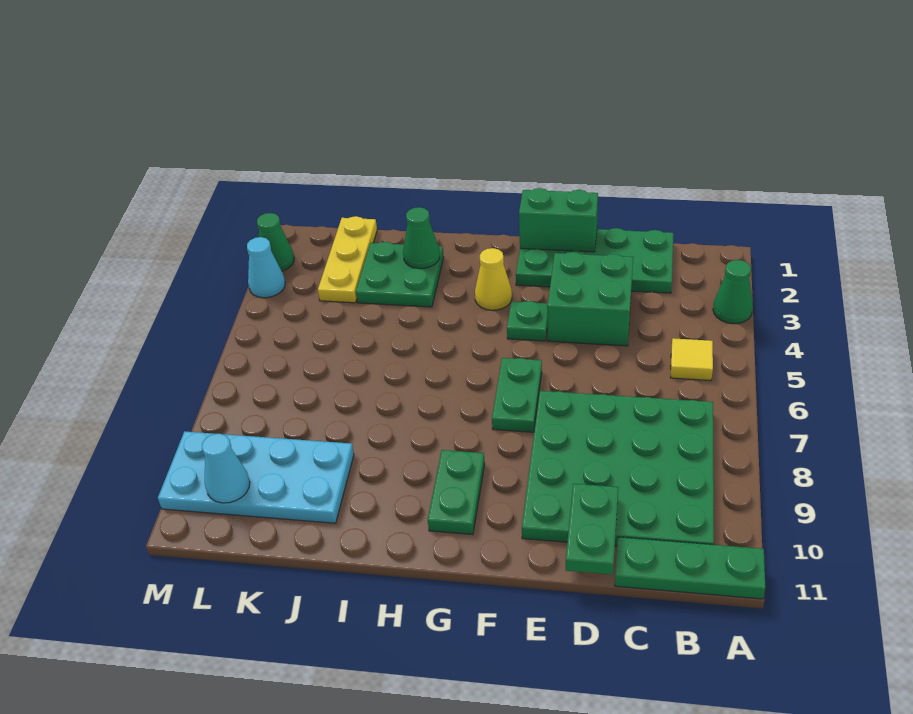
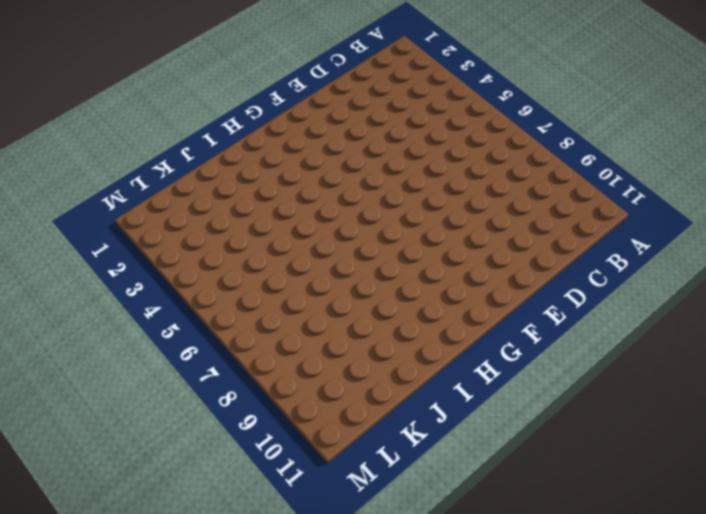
none -> green cone A3 level 1
none -> green plate A11:C11 level 1
none -> yellow tile B5 level 1

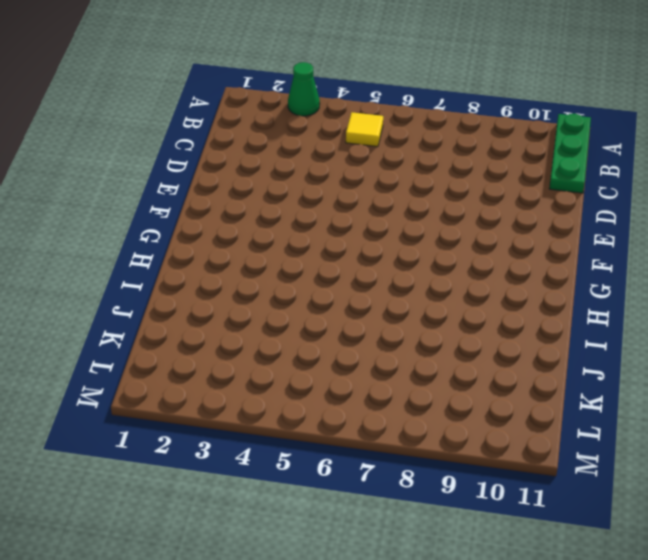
none -> green plate B7:E10 level 1
none -> green plate C1:F2 level 1
none -> green brick D3:E4 level 1

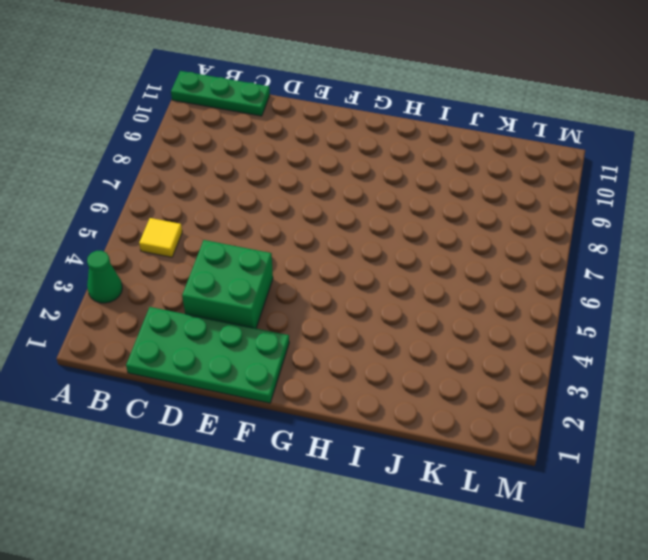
none -> green plate B7:E10 level 1
none -> green plate F4 level 1
none -> green plate F6:F7 level 1

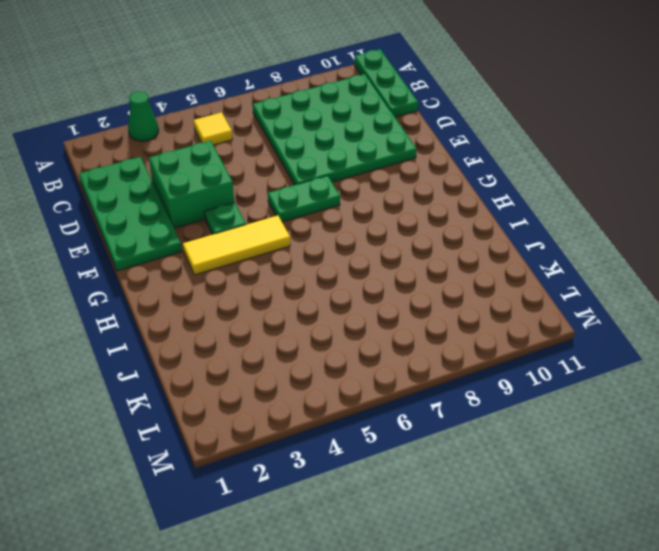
yellow tile G3:G5 level 1 -> yellow cone G3 level 1
none -> green plate G9:G10 level 1
none -> green plate I2:J3 level 1
none -> cyan plate J9:M10 level 1

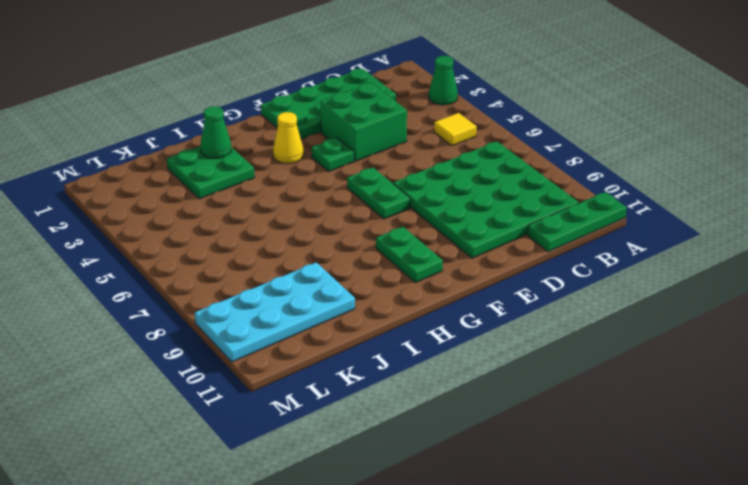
none -> yellow plate K1:K3 level 1
none -> green cone M2 level 1
none -> cyan cone M3 level 1

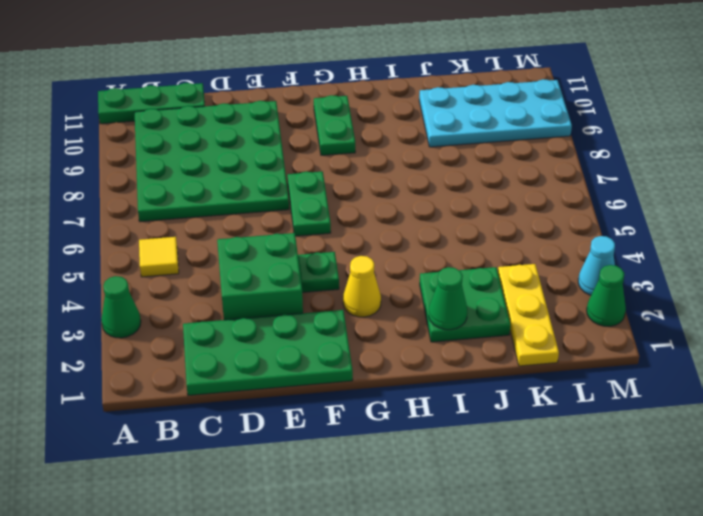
none -> green plate D10:D11 level 2
none -> green brick E1:F1 level 2
none -> cyan cone L10 level 2

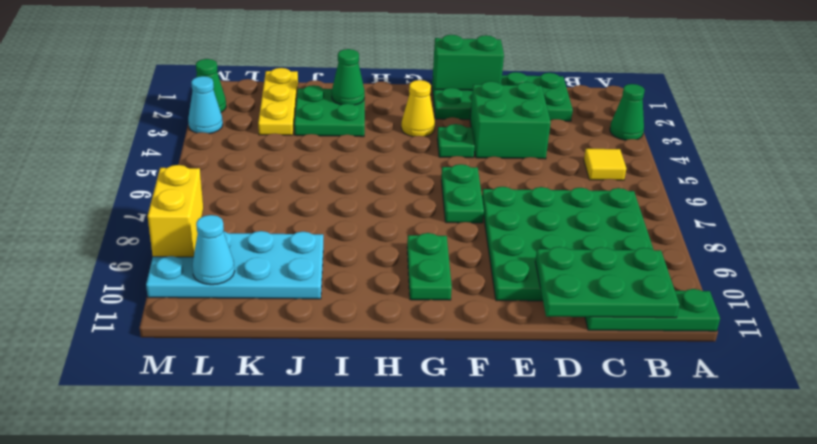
green plate B10:D11 level 2 -> green plate D10:D11 level 2
yellow brick M8:M9 level 2 -> none

